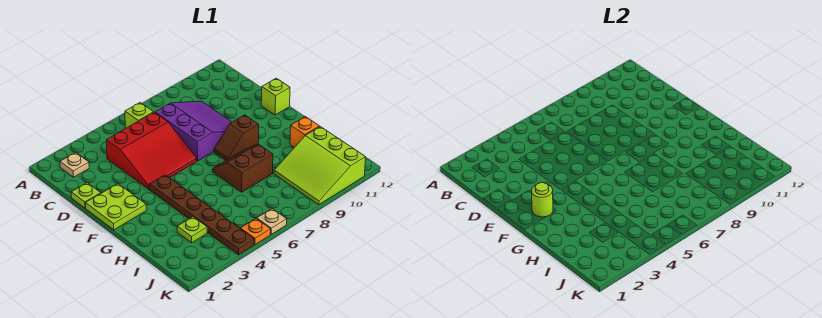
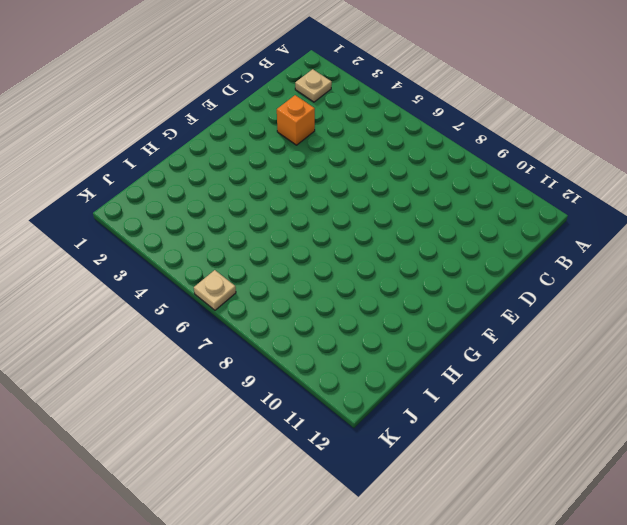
orange brick D3 level 1 -> orange brick H11 level 1
none -> lime brick B6 level 1
none -> red slope C4:E6 level 1 top C
none -> purple slope C7:E9 level 1 top 7

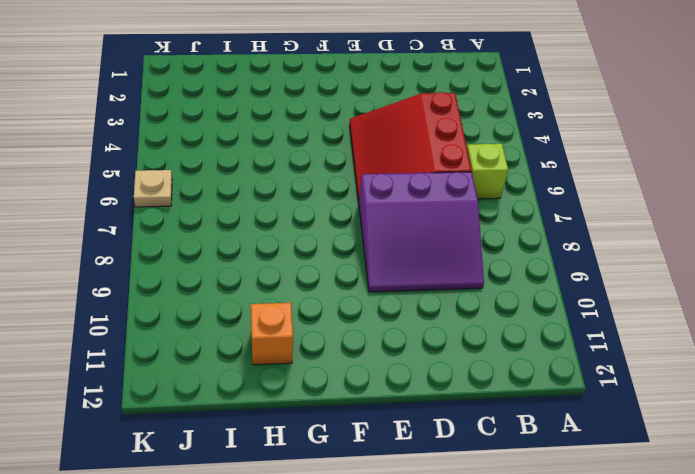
none -> tan plate B2 level 1
none -> lime plate D1 level 1
none -> lime plate E1:F2 level 1

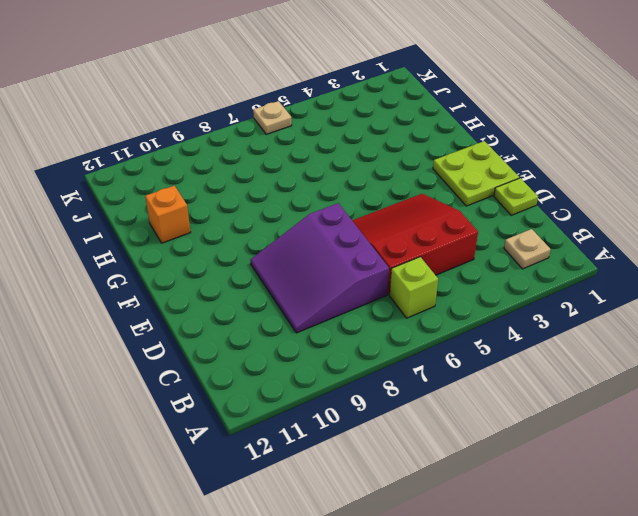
none -> lime brick E12 level 1
none -> brown plate F4:K4 level 1
none -> brown slope F8:F9 level 1 top 9

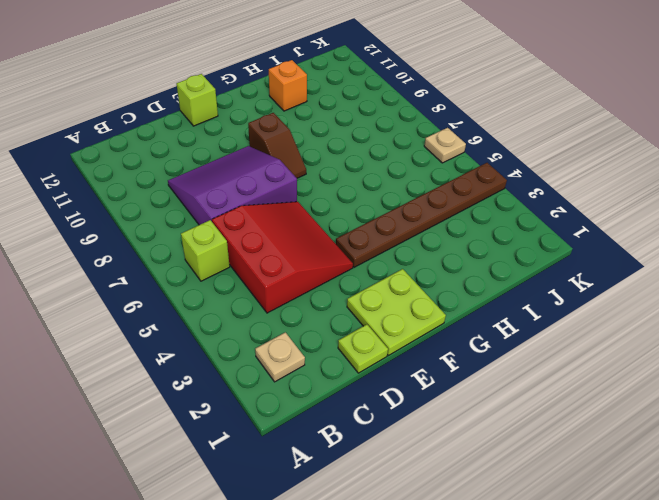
none -> brown slope G7:H8 level 1 top H
none -> lime plate I3 level 1
none -> lime slope I9:K11 level 1 top 11

